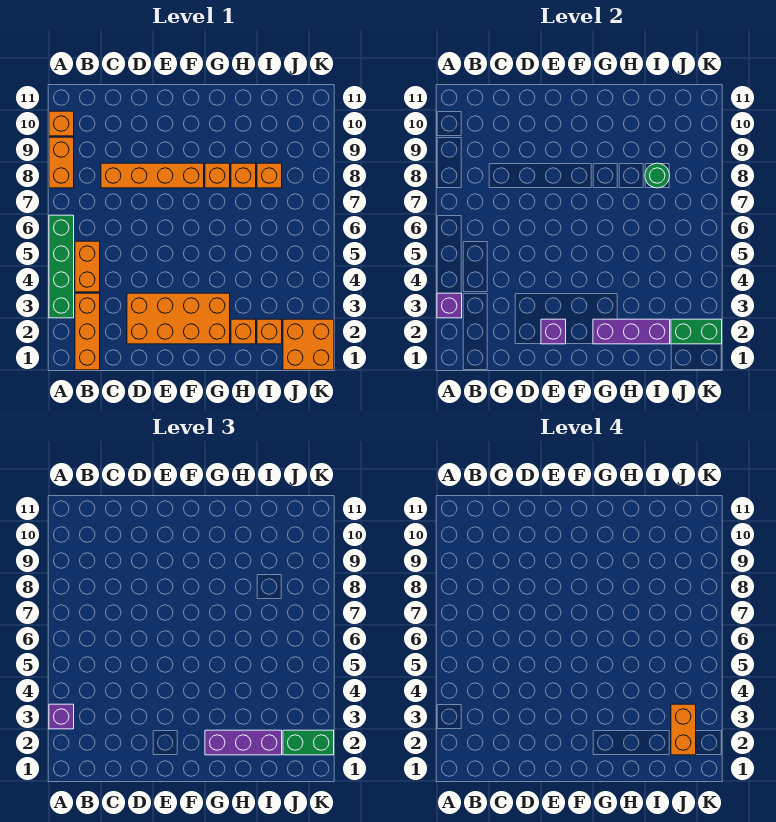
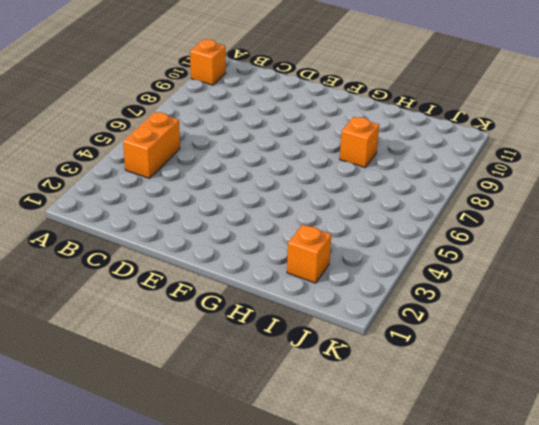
none -> green brick A3:A6 level 1
none -> orange brick A8:A9 level 1
none -> orange brick B1:B3 level 1

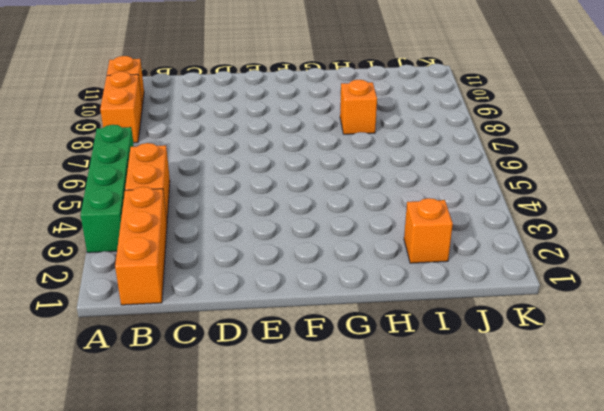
none -> orange brick C8:F8 level 1
none -> orange brick D2:G3 level 1
none -> orange brick G8 level 1

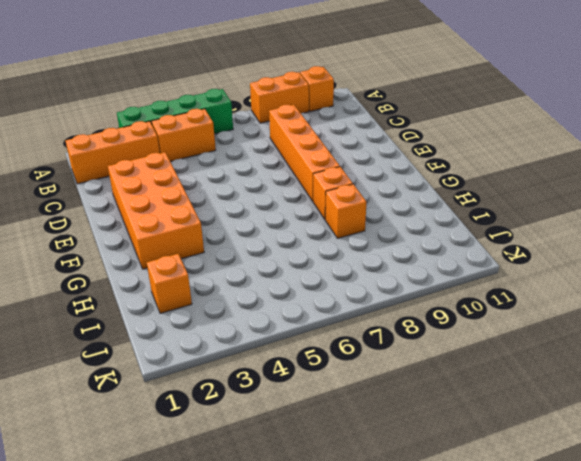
none -> orange brick H2 level 1
none -> orange brick I8 level 1
none -> orange brick J1:K2 level 1

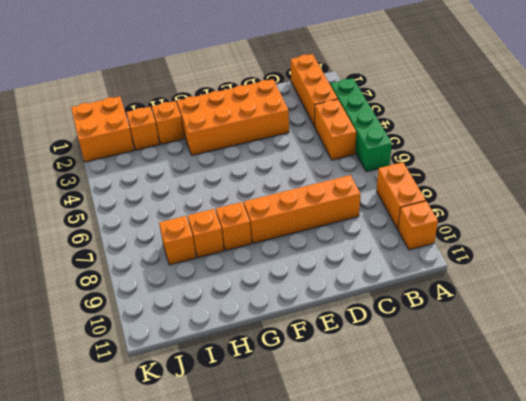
none -> purple brick A3 level 2
none -> purple brick E2 level 2
none -> purple brick G2:I2 level 2

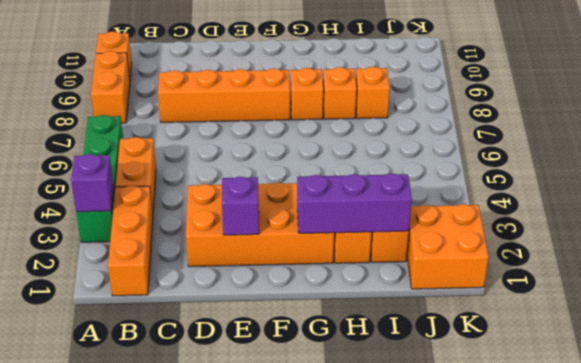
none -> green round brick I8 level 2
none -> green brick J2:K2 level 2
none -> purple brick A3 level 3

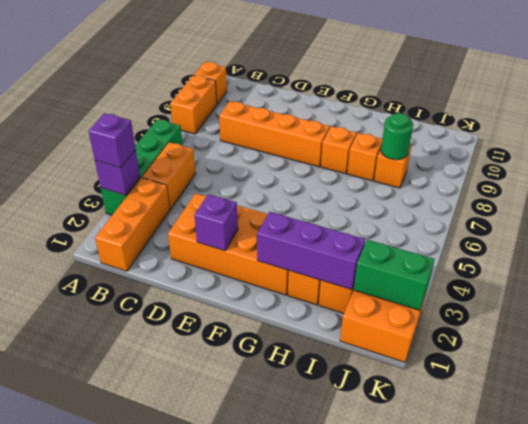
none -> purple brick G2:I2 level 3
none -> green brick J2:K2 level 3
none -> orange brick J2:J3 level 4

